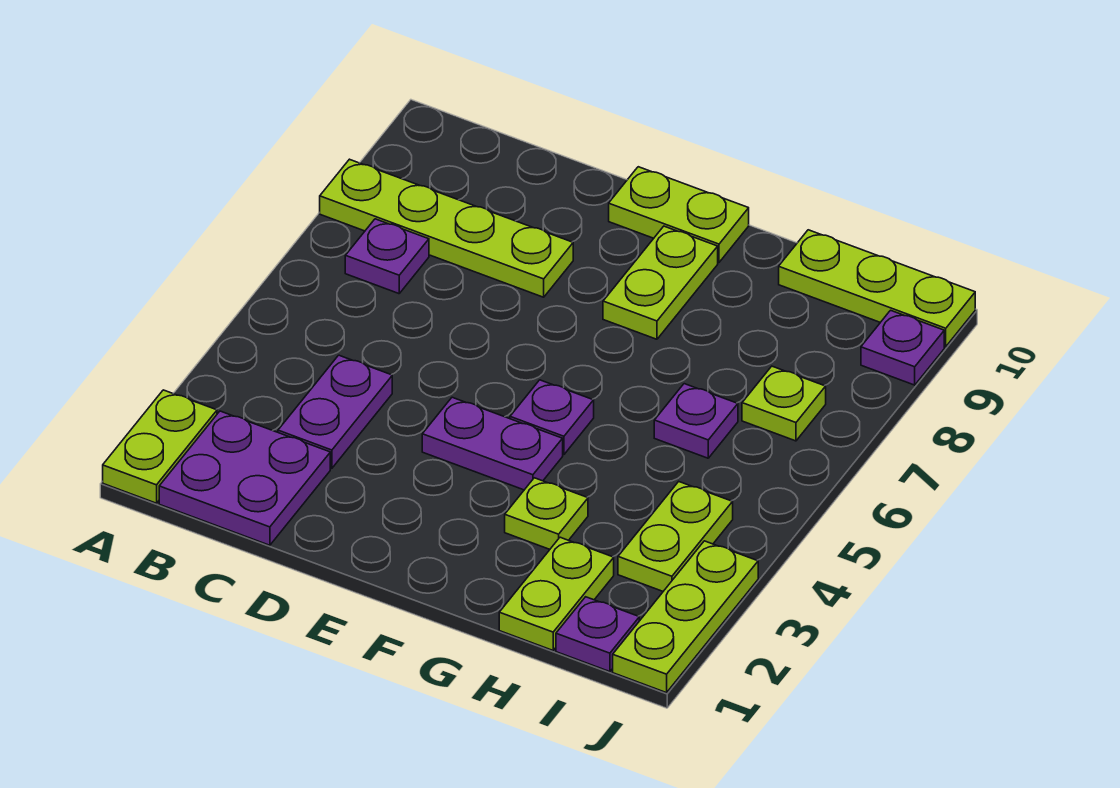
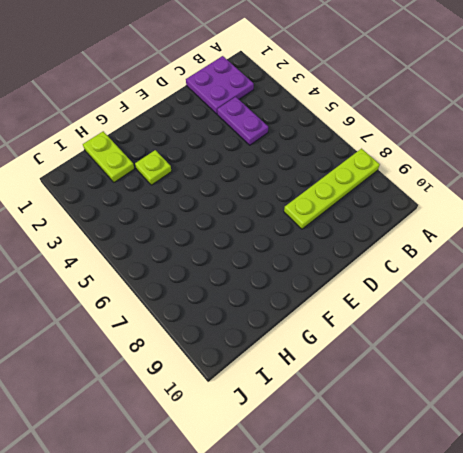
none -> lime plate A1:A2 level 1
none -> purple plate B7 level 1
none -> purple plate E4:F4 level 1

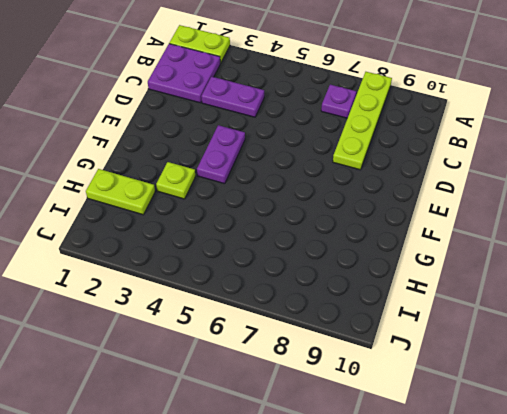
none -> lime plate E10:F10 level 1
none -> purple plate F5 level 1
none -> lime plate F8:F9 level 1

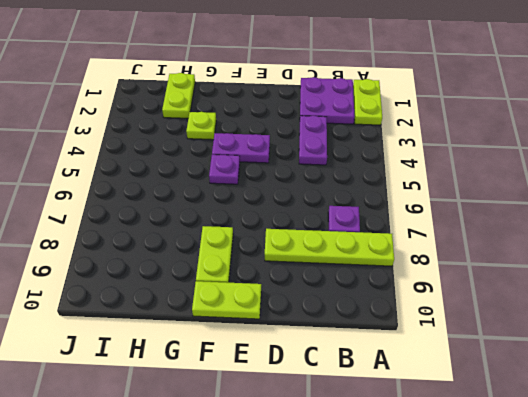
none -> purple plate H6 level 1
none -> lime plate H10:J10 level 1
none -> purple plate I1 level 1

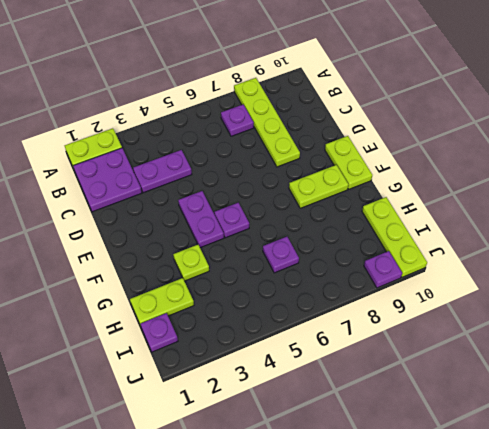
none -> lime plate I3:I4 level 1
none -> lime plate I7 level 1
none -> lime plate J1:J3 level 1

